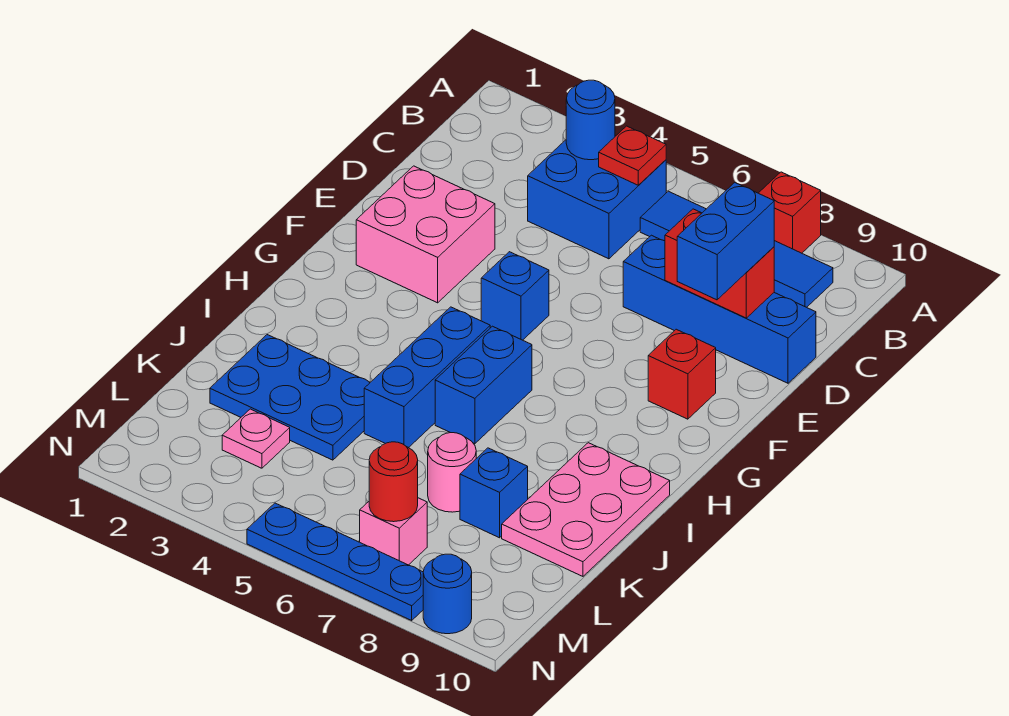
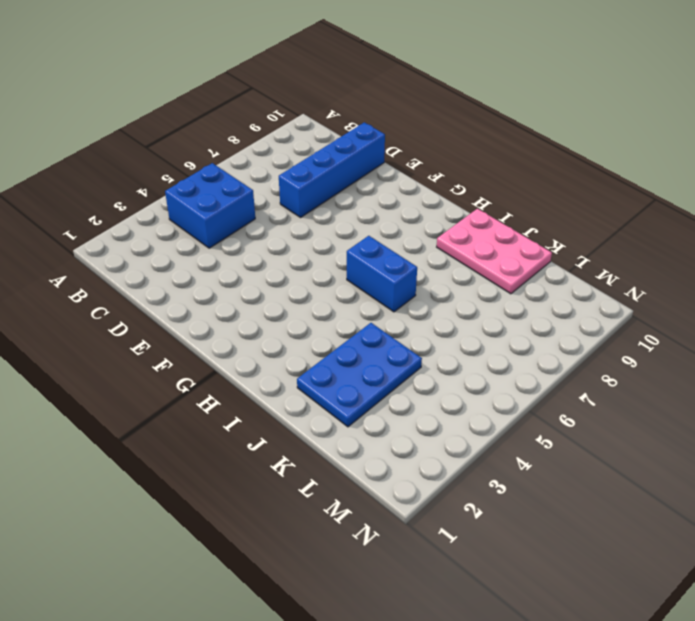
none -> red brick A8 level 1
none -> blue tile B6:B9 level 1
none -> pink brick E2:F3 level 1

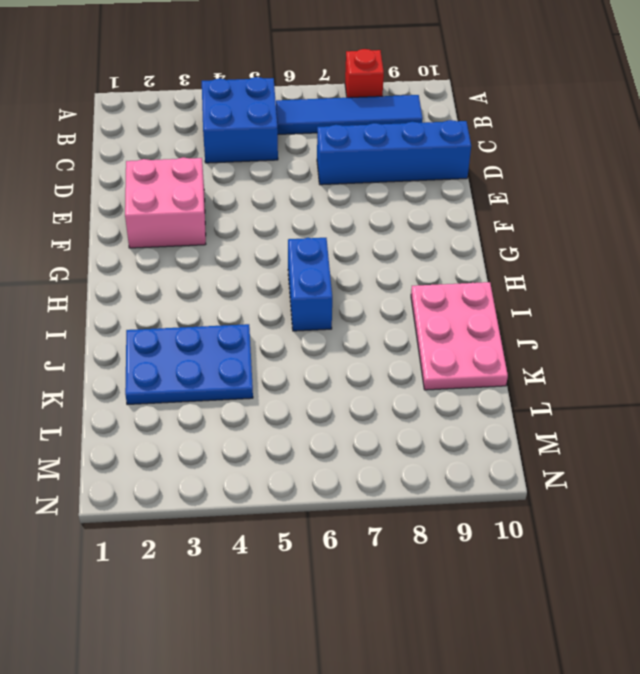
none -> blue brick F5 level 1
none -> red brick F9 level 1
none -> blue brick H5:J5 level 1

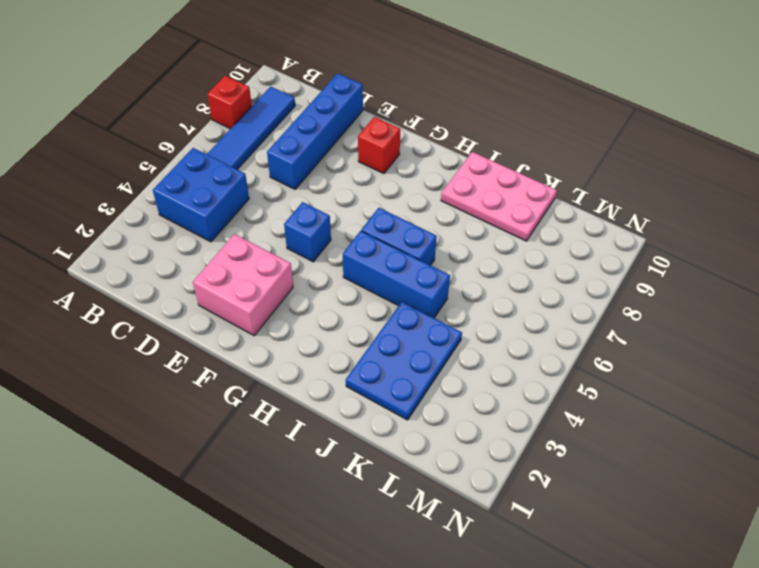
none -> pink round brick K7 level 1
none -> blue brick K8 level 1
none -> pink plate L3 level 1

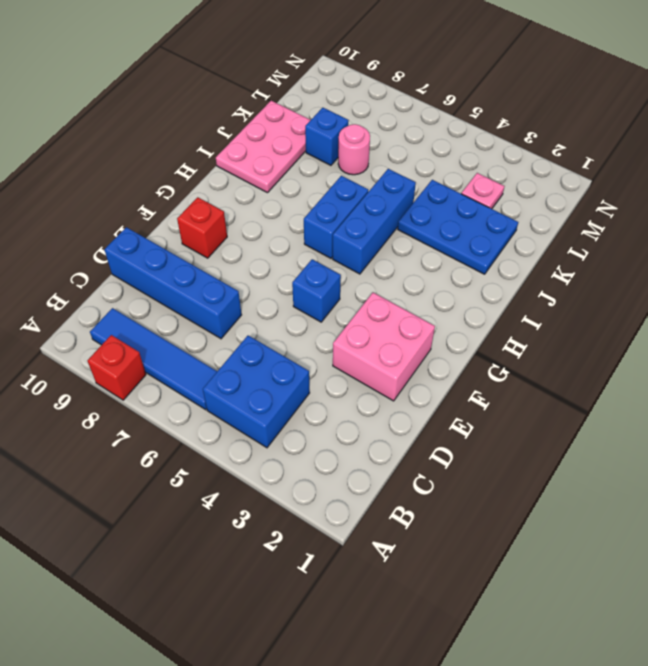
none -> pink brick M7 level 1
none -> blue plate N5:N8 level 1
none -> blue round brick N9 level 1

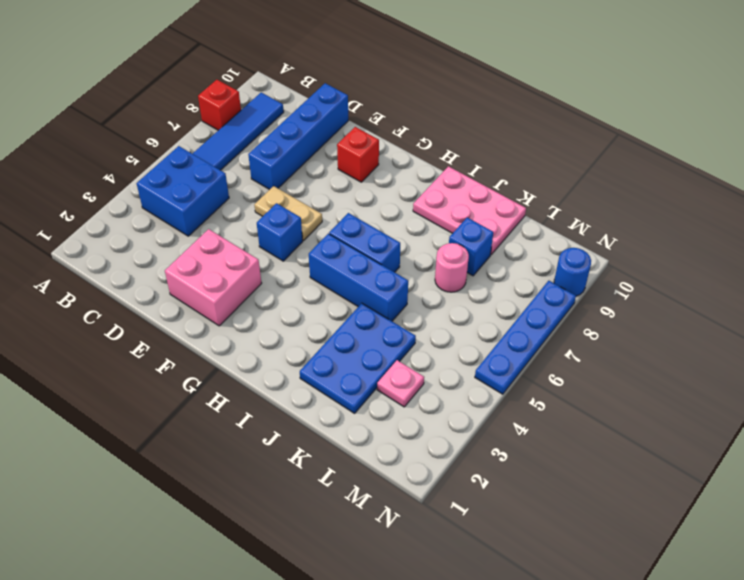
tan plate E6:F6 level 1 -> none
none -> pink brick M7 level 1
none -> blue round brick B4 level 2
none -> red plate B5 level 2

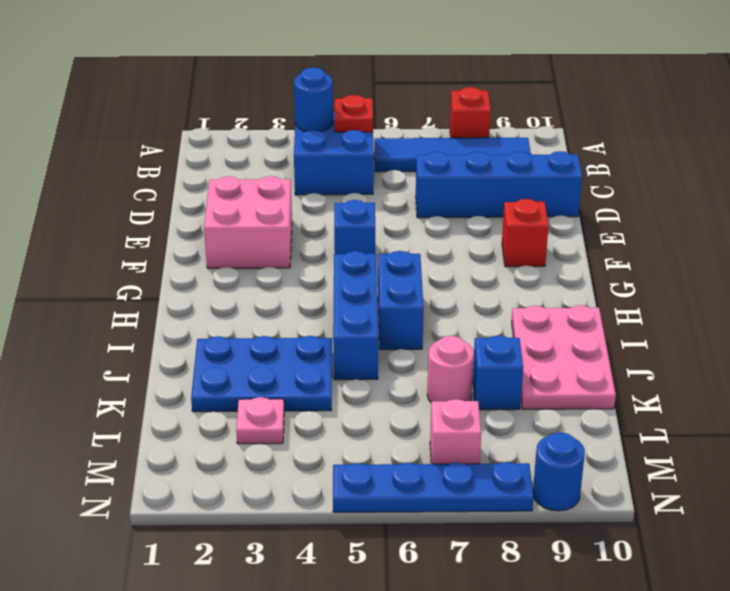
none -> red brick D8:D9 level 2
none -> red round brick M7 level 2
none -> blue brick D9:E9 level 3

